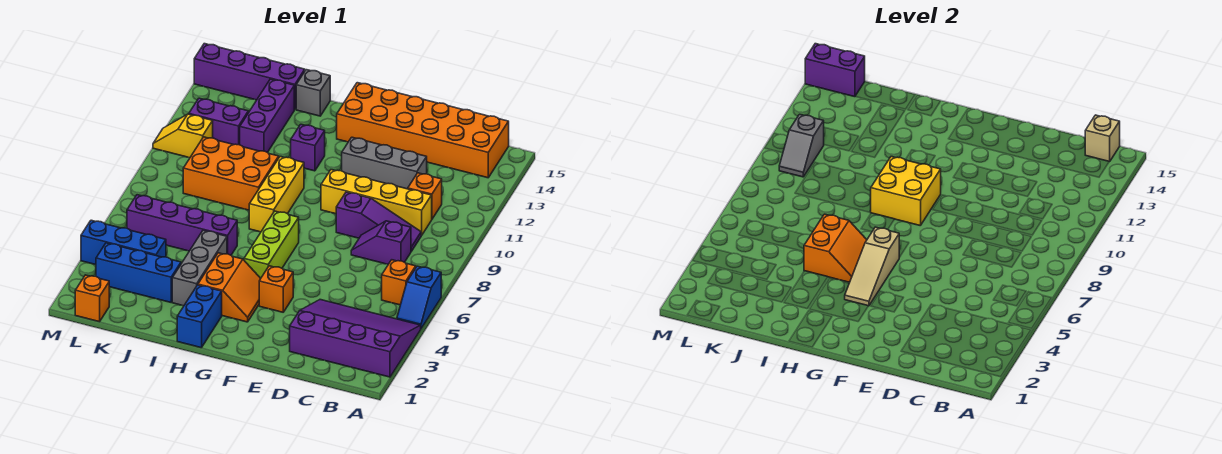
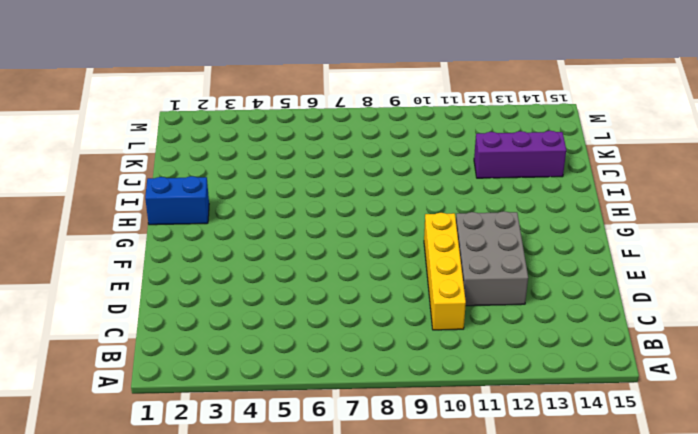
grey brick D11:F12 level 1 -> grey brick D12:F12 level 1
none -> purple slope A2:D4 level 1 top 2
none -> blue slope A5:A6 level 1 top 6
none -> orange brick B6 level 1
none -> orange brick B14:G15 level 1

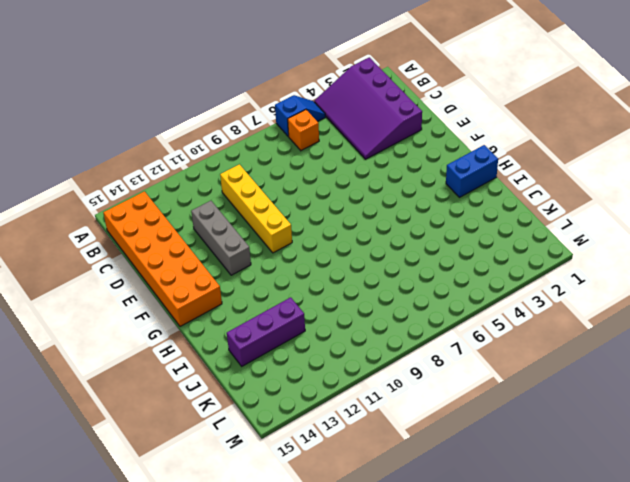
none -> purple slope C8:D8 level 1 top C
none -> purple slope C9:E9 level 1 top E
none -> orange brick C11 level 1
none -> orange brick F4 level 1

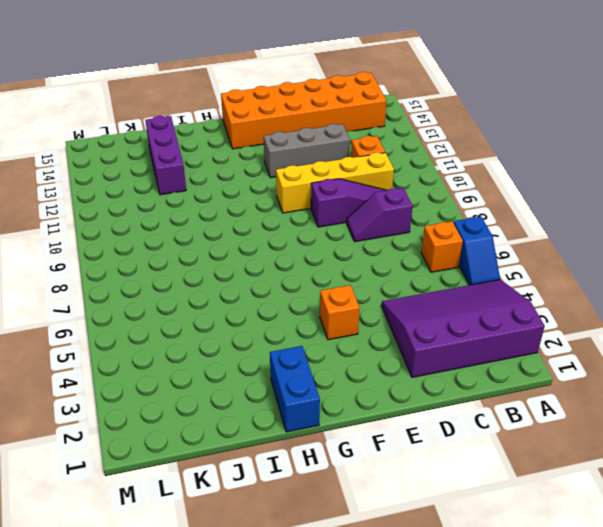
none -> orange slope G3:H4 level 1 top H
none -> lime brick G5:G7 level 1
none -> yellow brick H8:H10 level 1
none -> purple brick H12 level 1

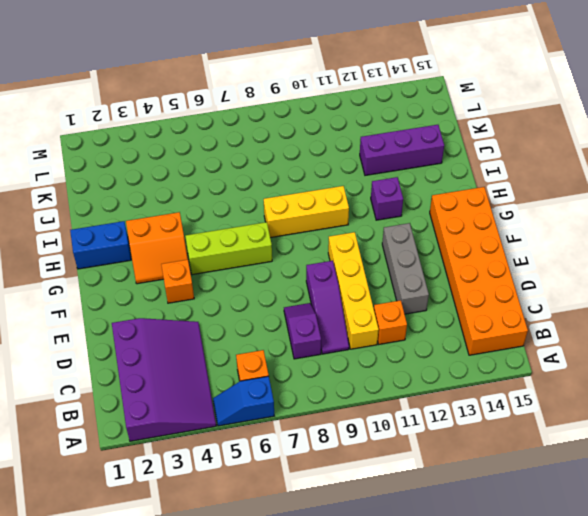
none -> grey brick I3:I5 level 1
none -> purple brick I6:L6 level 1
none -> orange brick I9:K10 level 1
none -> grey brick I15 level 1

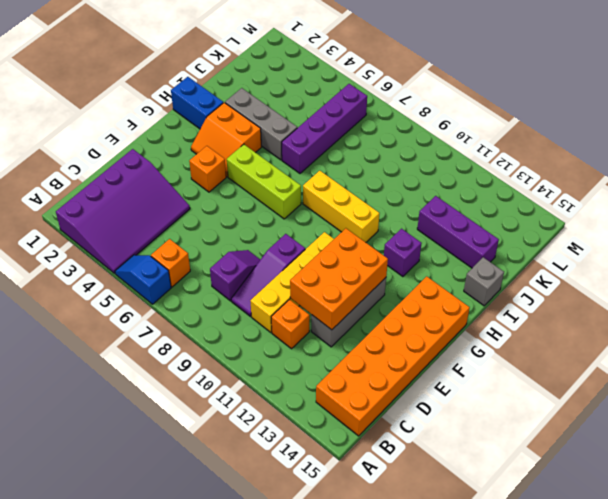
orange brick D11:F12 level 2 -> orange brick I9:K10 level 1
none -> blue brick J3:L3 level 1
none -> purple brick J15:M15 level 1
none -> blue brick K4:M4 level 1
none -> purple brick K12:L12 level 1

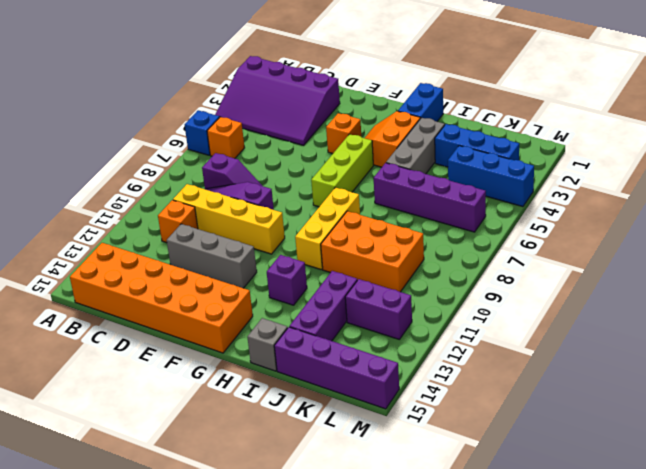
none -> orange brick L1 level 1
none -> yellow slope L11:M11 level 1 top L
none -> tan brick B15 level 2
none -> tan slope G4:G6 level 2 top 6

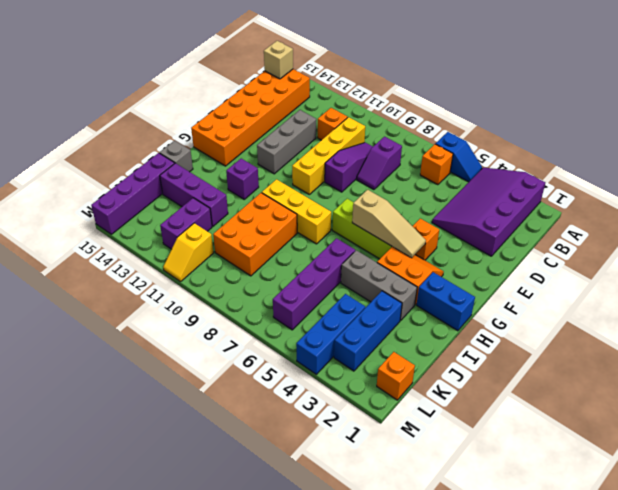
none -> yellow brick G9:H10 level 2
none -> orange slope H5:I6 level 2 top I
none -> grey slope L10:L11 level 2 top 11
none -> purple brick L15:M15 level 2

